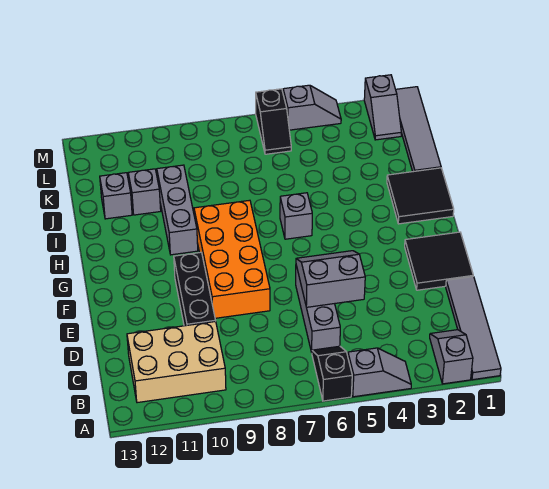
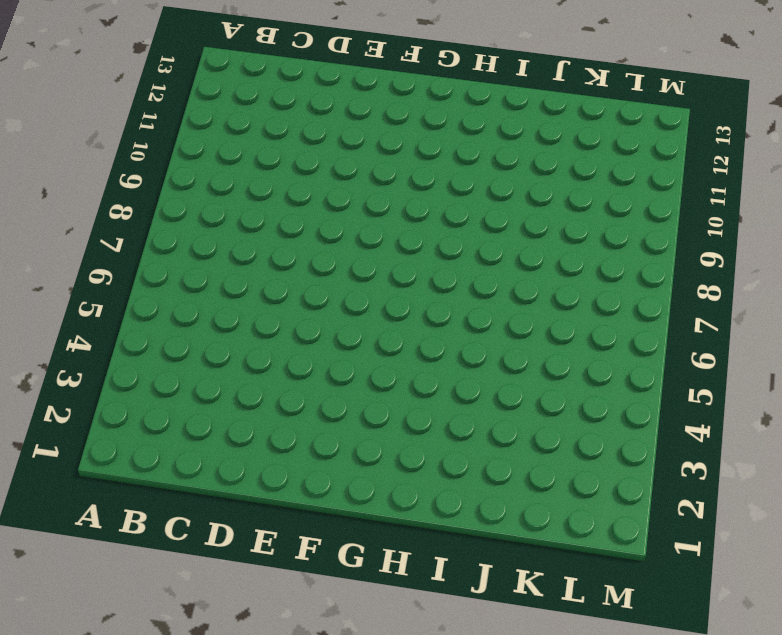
none -> grey tile A1:D1 level 1
none -> grey slope A2:B2 level 1 top A
none -> grey slope A4:A5 level 1 top 5

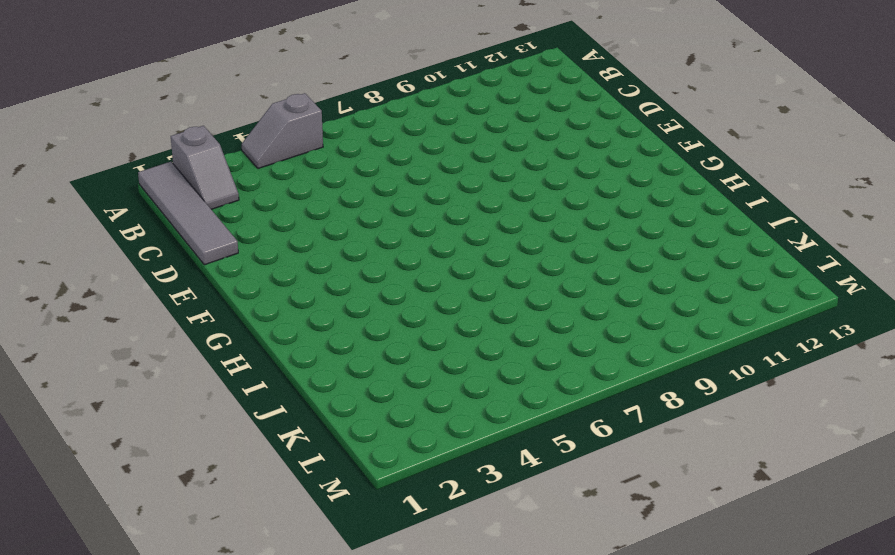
none -> black slope A6:B6 level 1 top A
none -> tan brick B10:C12 level 1
none -> grey brick C6:E6 level 1

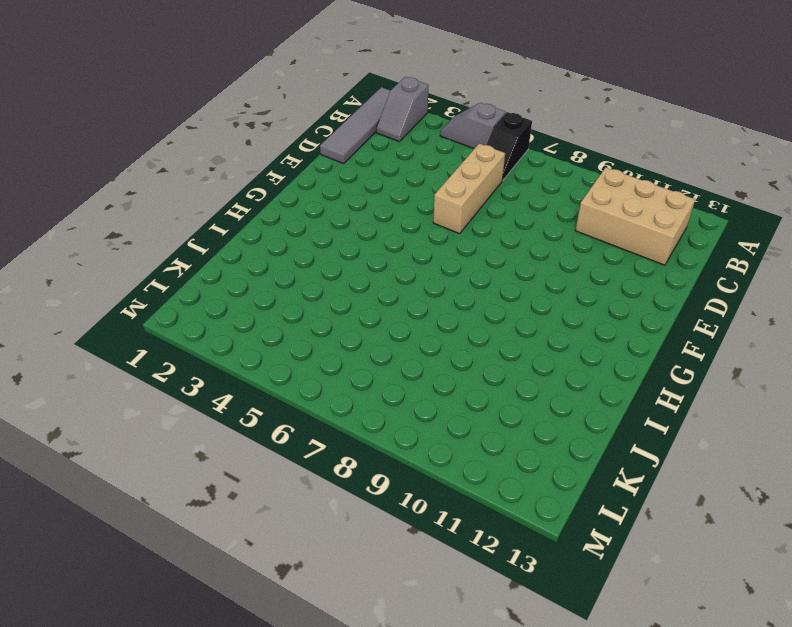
tan brick C6:E6 level 1 -> grey brick C6:E6 level 1
none -> black brick D10:F10 level 1
none -> black tile E1:F2 level 1
none -> orange brick E8:H9 level 1

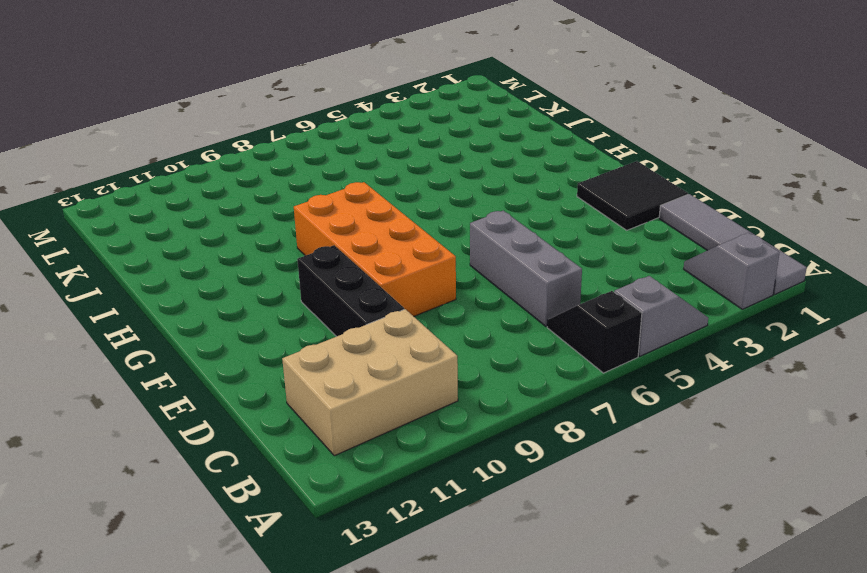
none -> black tile H1:I2 level 1
none -> grey brick H6 level 1
none -> grey brick H10:J10 level 1

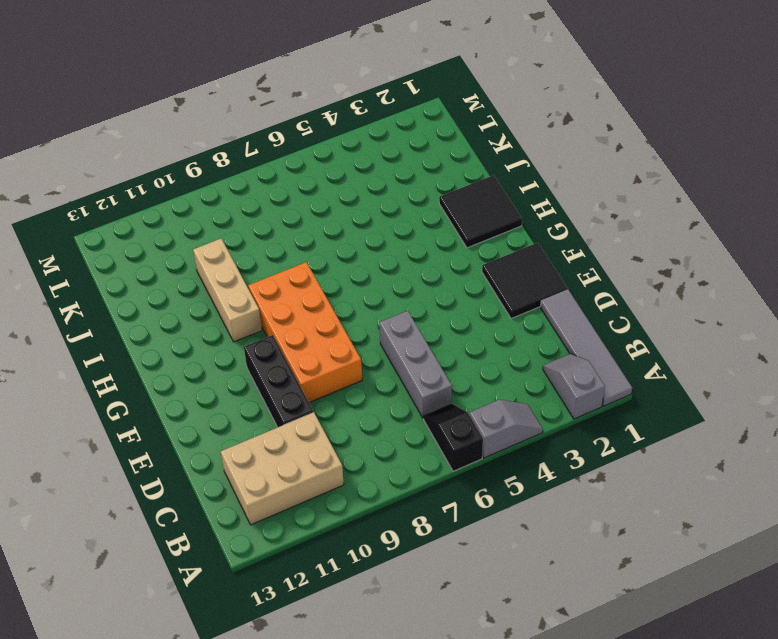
tan brick H10:J10 level 1 -> grey brick H10:J10 level 1
none -> grey brick H6 level 1
none -> grey tile J1:M1 level 1
none -> grey brick J11 level 1

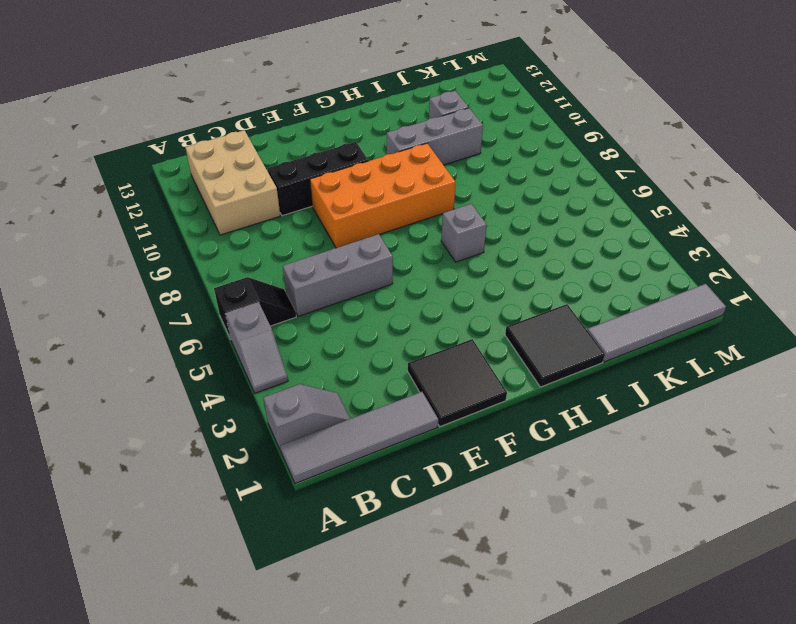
none -> grey brick J12 level 1
none -> grey slope L2:M2 level 1 top M
none -> black slope L6:M6 level 1 top M

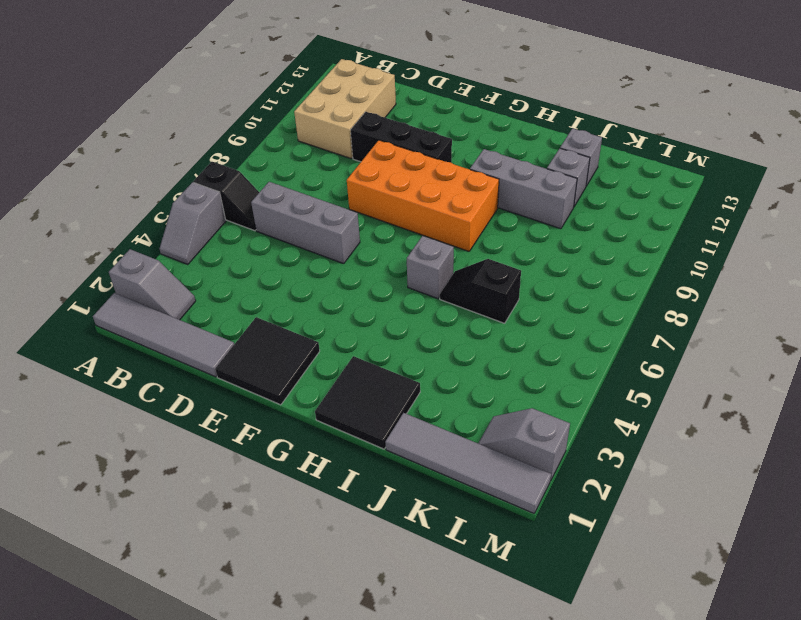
black slope I6:J6 level 1 top J -> black slope L6:M6 level 1 top M
none -> grey slope M4:M5 level 1 top 5
none -> grey slope D5:E6 level 2 top D

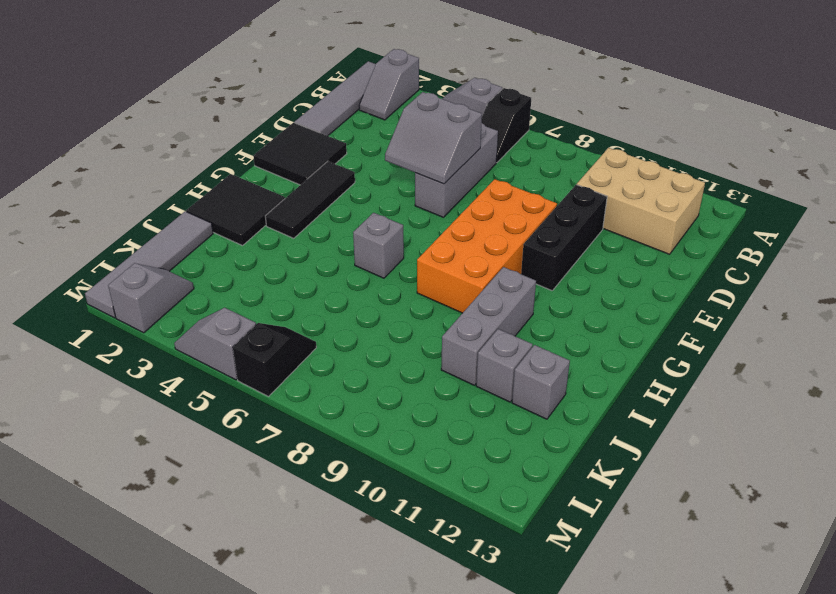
black tile F3:H3 level 1 -> none

